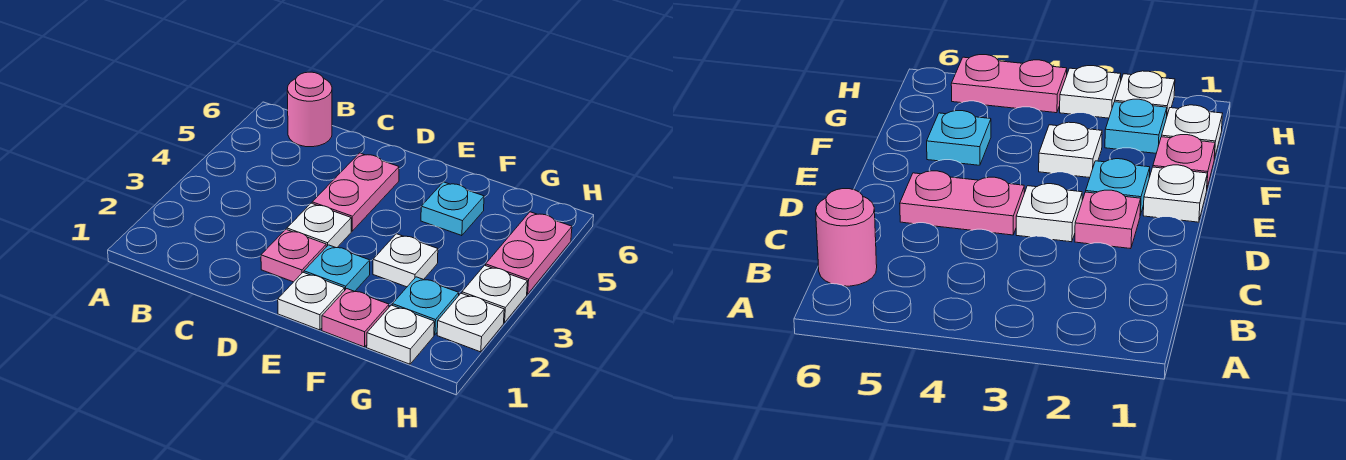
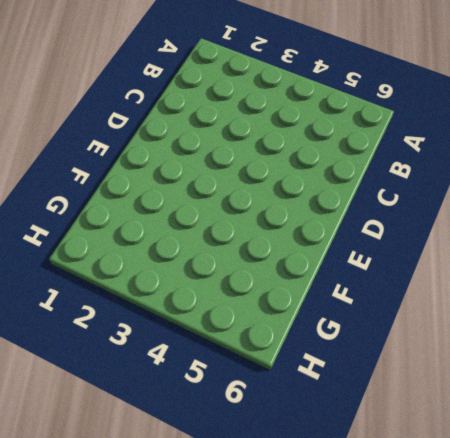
none -> pink round brick B6 level 1
none -> pink plate D2 level 1
none -> white plate D3 level 1

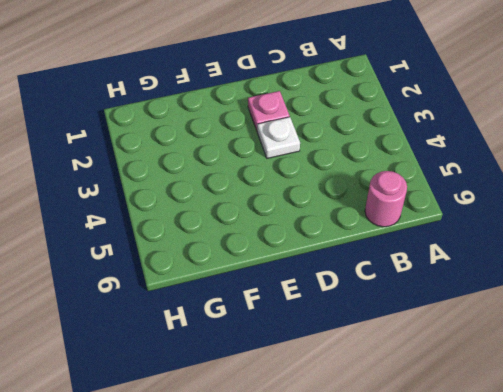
none -> pink plate D4:D5 level 1
none -> white plate E1 level 1
none -> cyan plate E2 level 1

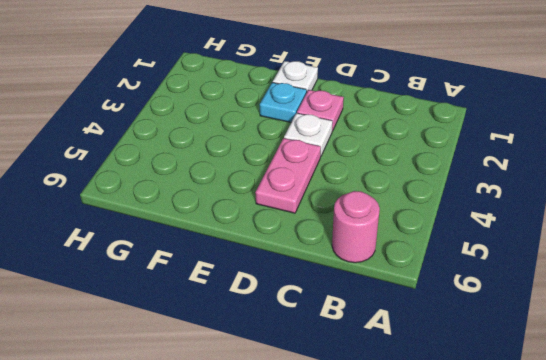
none -> pink plate F1 level 1
none -> white plate F3 level 1
none -> cyan plate F5 level 1

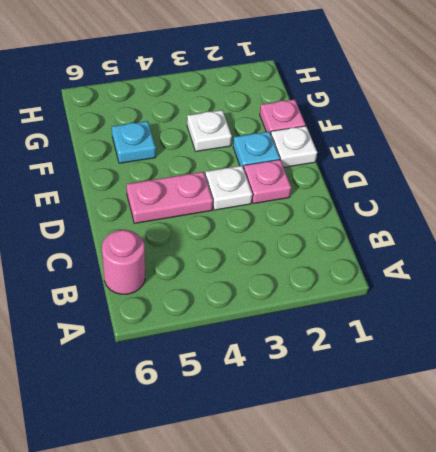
none -> white plate G1 level 1
none -> cyan plate G2 level 1
none -> white plate H2 level 1

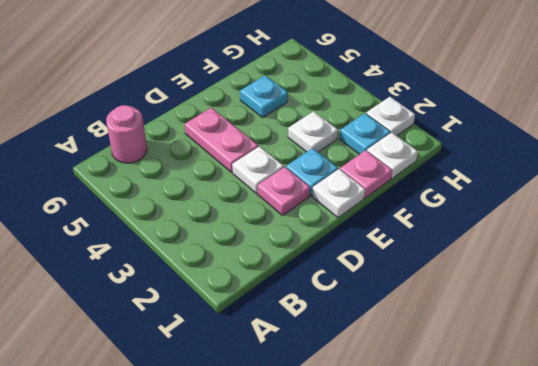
none -> white plate H3 level 1
none -> pink plate H4:H5 level 1

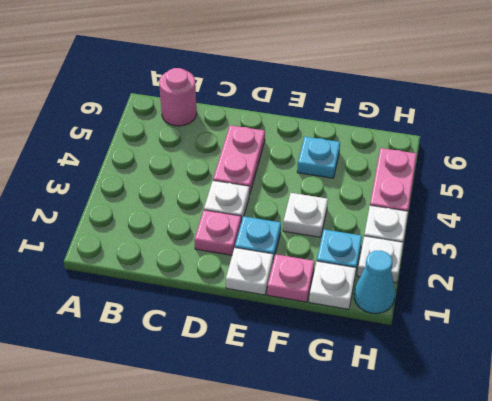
cyan cone H1 level 1 -> none

